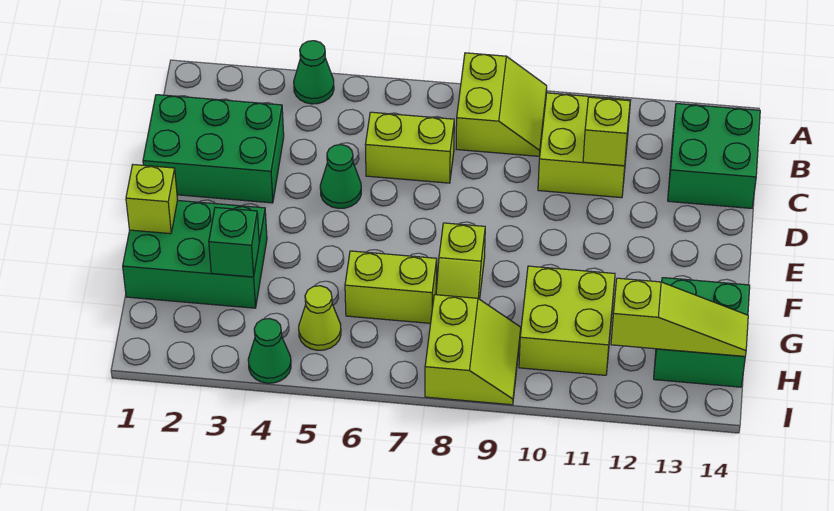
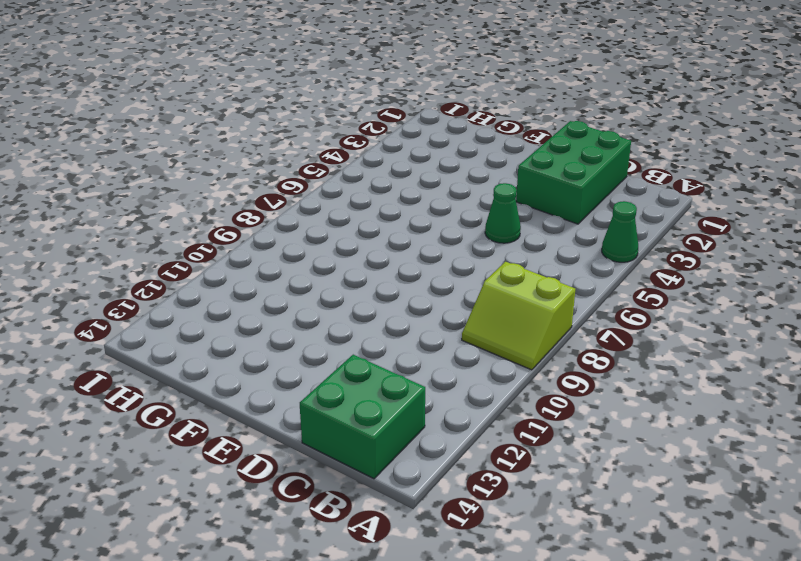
none -> lime brick B10:C11 level 1
none -> lime brick C6:C7 level 1
none -> green brick F1:G3 level 1

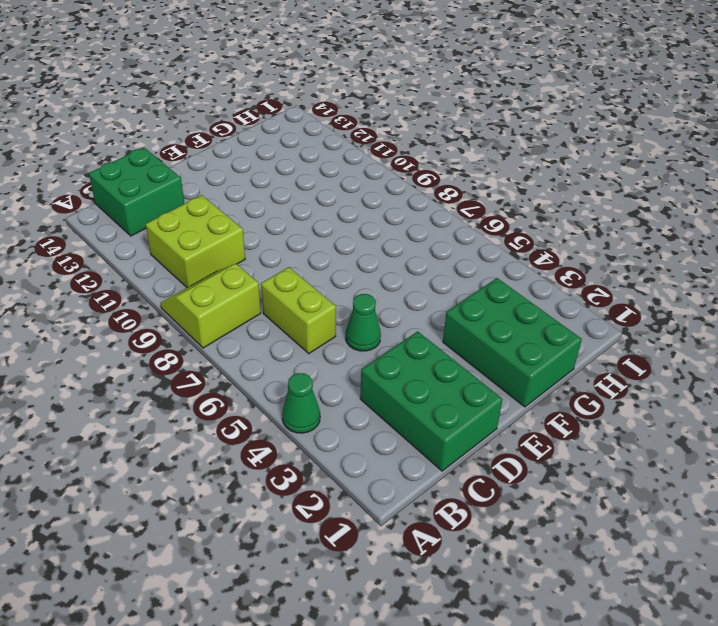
none -> lime slope F8:G8 level 1 top F
none -> lime brick G6:G7 level 1
none -> lime brick G10:H11 level 1

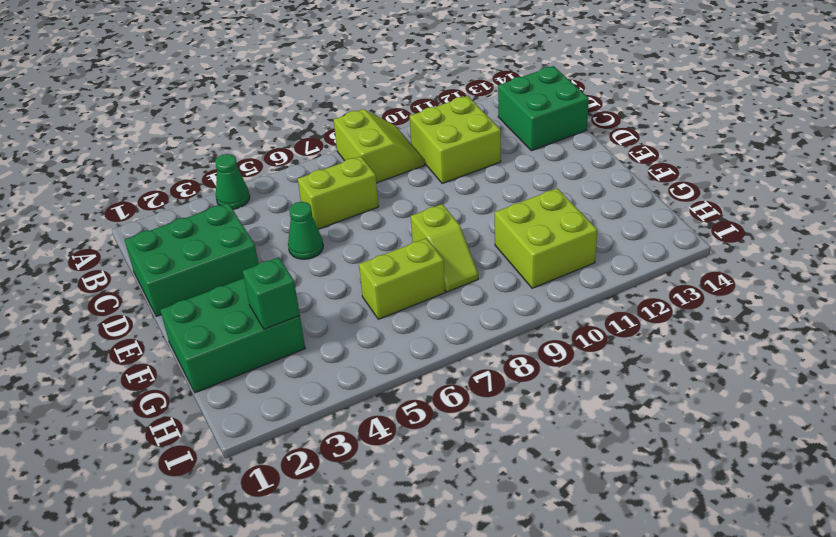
none -> green brick G13:H14 level 1
none -> lime cone H5 level 1
none -> lime slope H8:I9 level 1 top 8

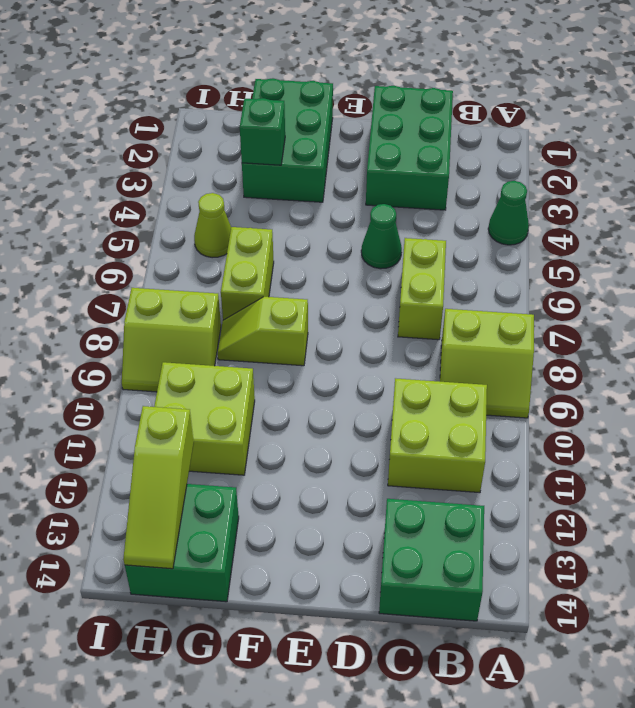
none -> green cone I4 level 1
none -> lime brick C11 level 2
none -> lime brick F1 level 2

